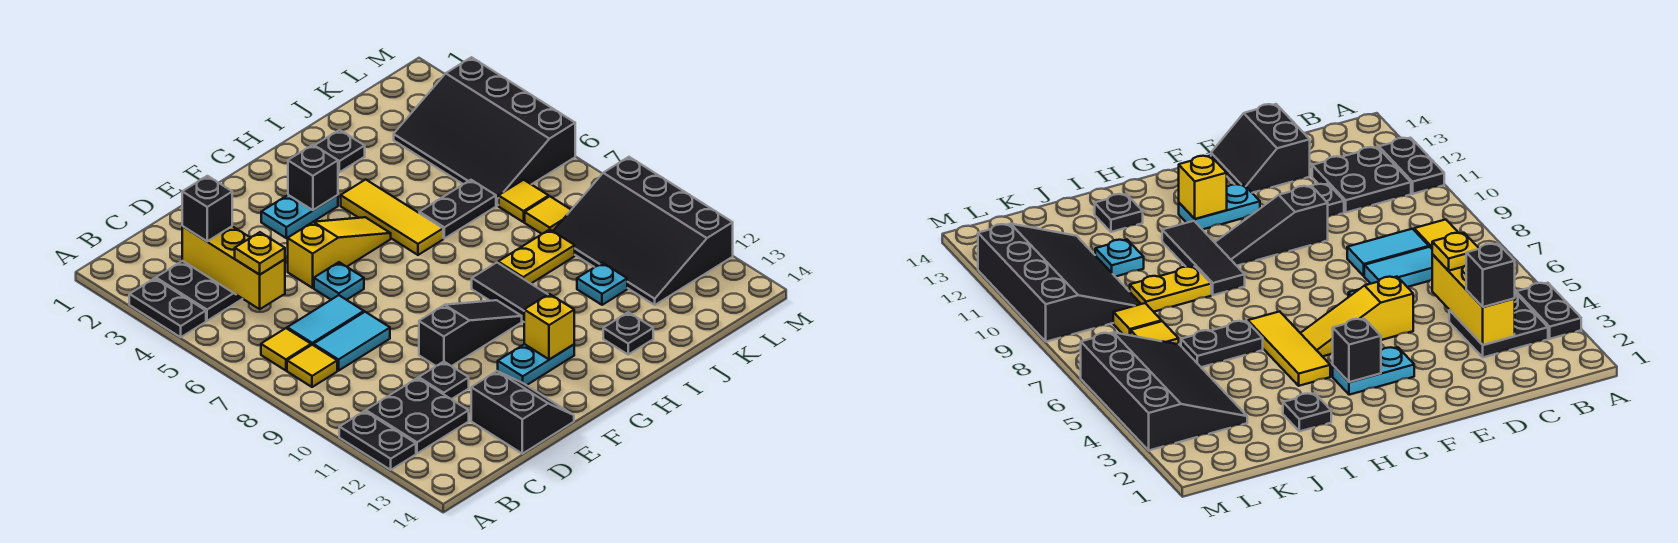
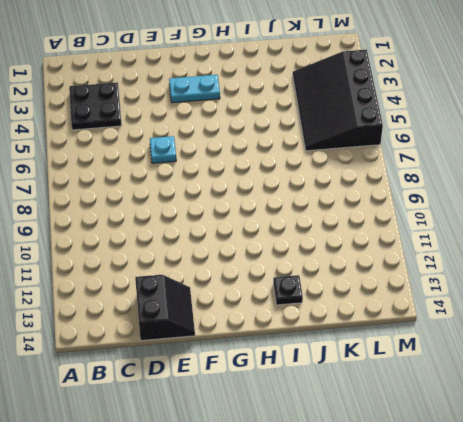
none -> black plate A3:A4 level 1
none -> black plate A11:A12 level 1
none -> yellow tile B7 level 1
none -> yellow tile B8 level 1

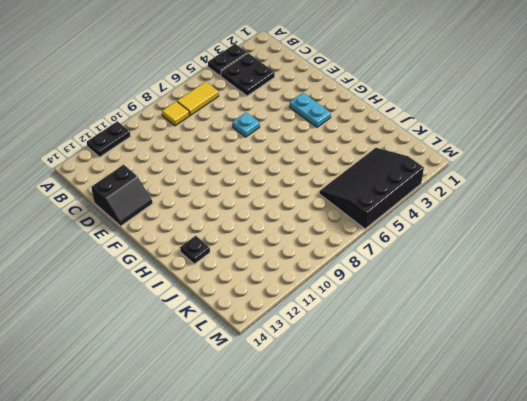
yellow tile B6:B7 level 1 -> yellow tile B7 level 1
none -> black plate B11:C12 level 1
none -> cyan tile C7:D7 level 1
none -> cyan tile C8:D8 level 1
none -> black plate D11 level 1

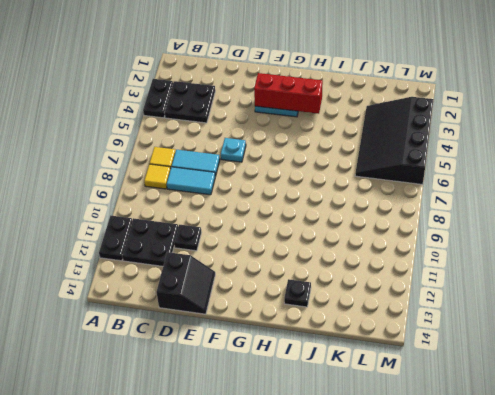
red brick F3:H3 level 2 -> black brick G3 level 2
none -> yellow slope E5:G5 level 1 top E
none -> black slope E10:G10 level 1 top E
none -> cyan plate F12:G12 level 1
none -> yellow tile H4:H6 level 1

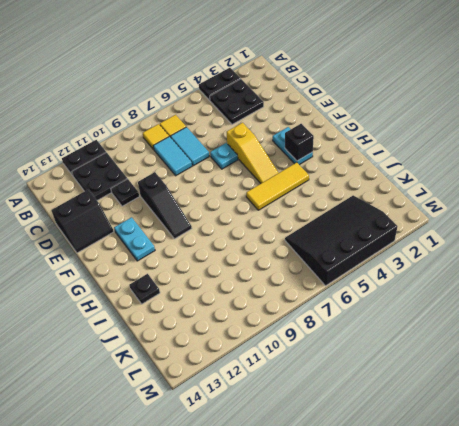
none -> black tile H9:H11 level 1
none -> black plate I2 level 1
none -> black plate I6:J6 level 1
none -> yellow plate I9:J9 level 1

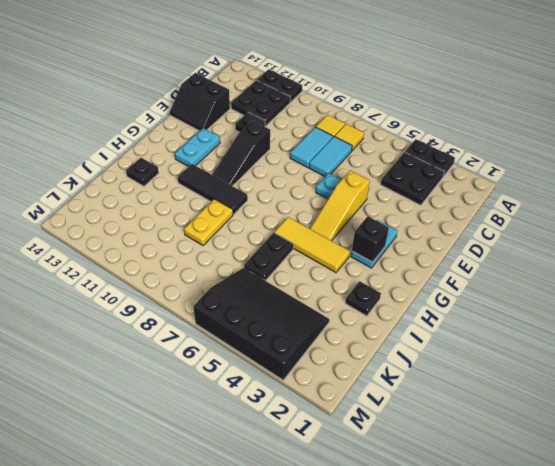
none -> cyan plate J11 level 1
none -> yellow tile K7 level 1
none -> yellow tile K8 level 1
none -> black slope K9:M12 level 1 top M

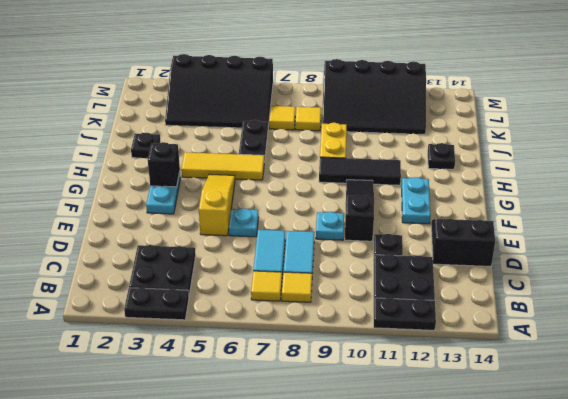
cyan plate E9 level 1 -> cyan plate J11 level 1
none -> yellow brick C3:C5 level 2
none -> yellow brick G12 level 2
none -> black brick C3 level 3
none -> yellow plate C5 level 3

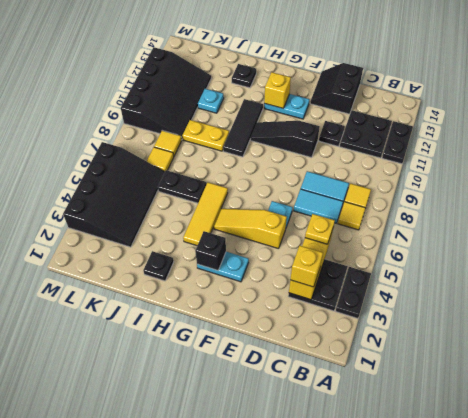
yellow brick C3 level 3 -> black brick C3 level 3

